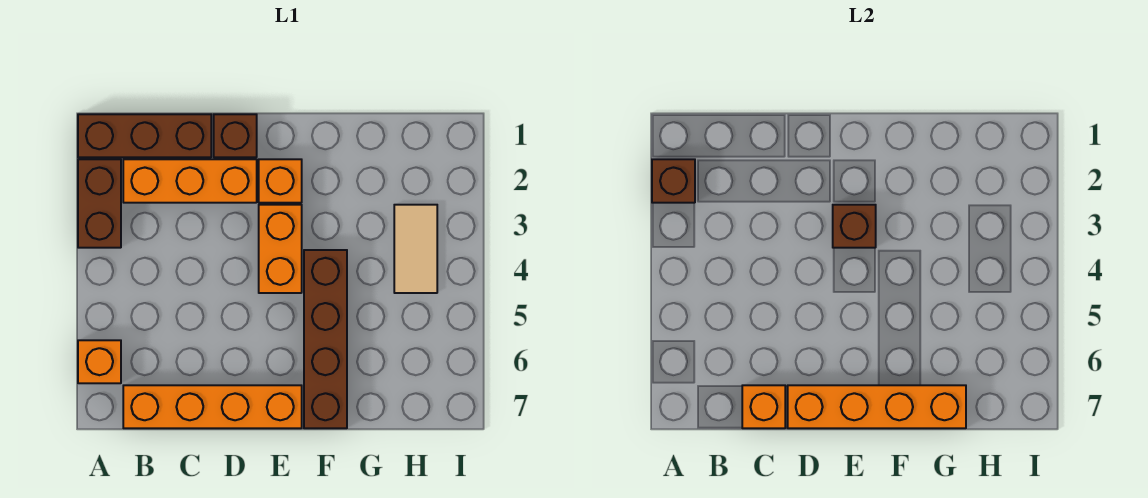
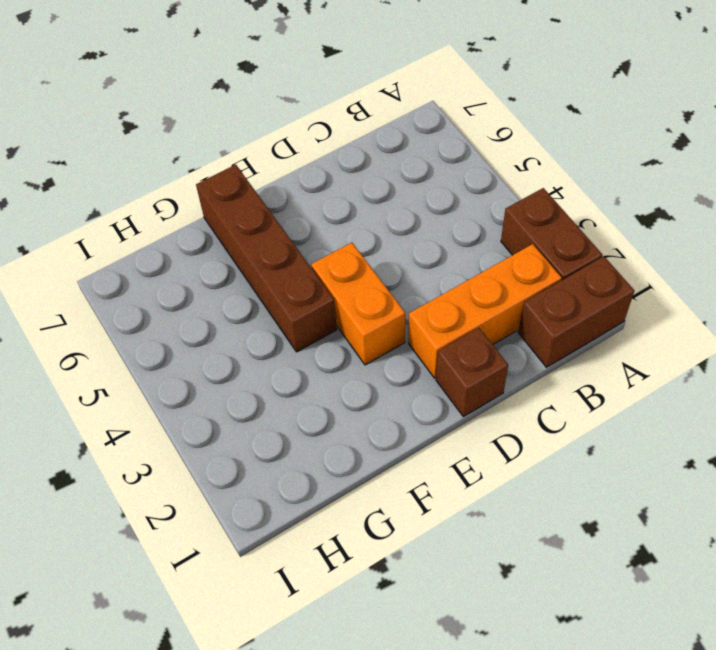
brown brick A1:B1 level 1 -> brown brick A1:C1 level 1
none -> orange brick A6 level 1
none -> orange brick B7:E7 level 1
none -> orange brick E2 level 1

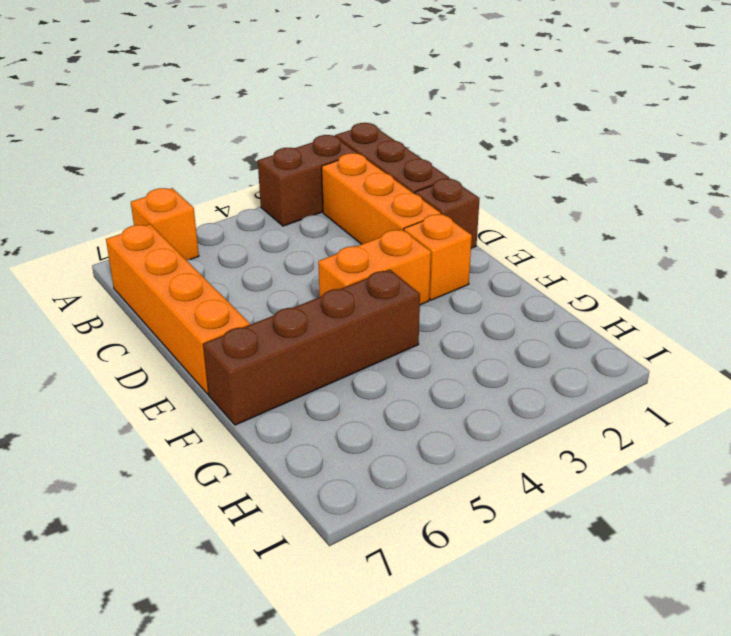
none -> tan tile H3:H4 level 1
none -> brown brick A2 level 2
none -> orange brick C7 level 2

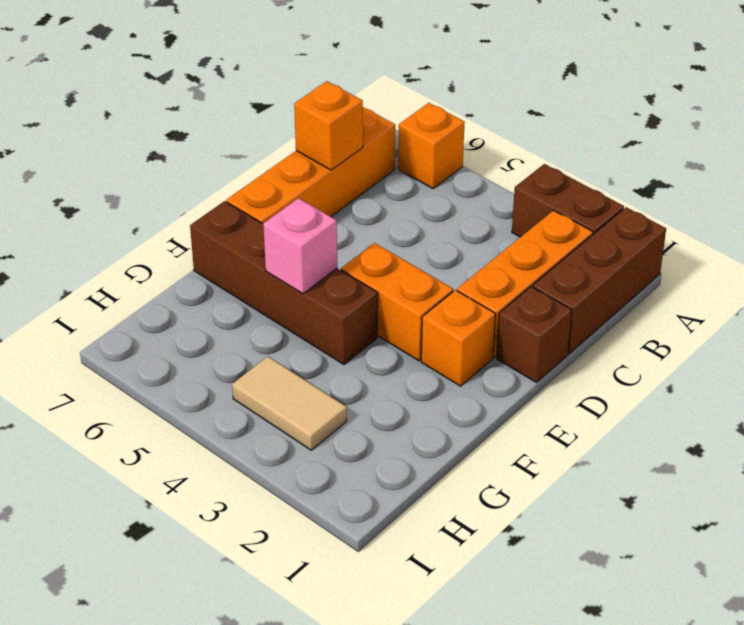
pink brick F5 level 2 -> none
none -> brown brick A2 level 2
none -> orange brick D7:G7 level 2
none -> brown brick E3 level 2

